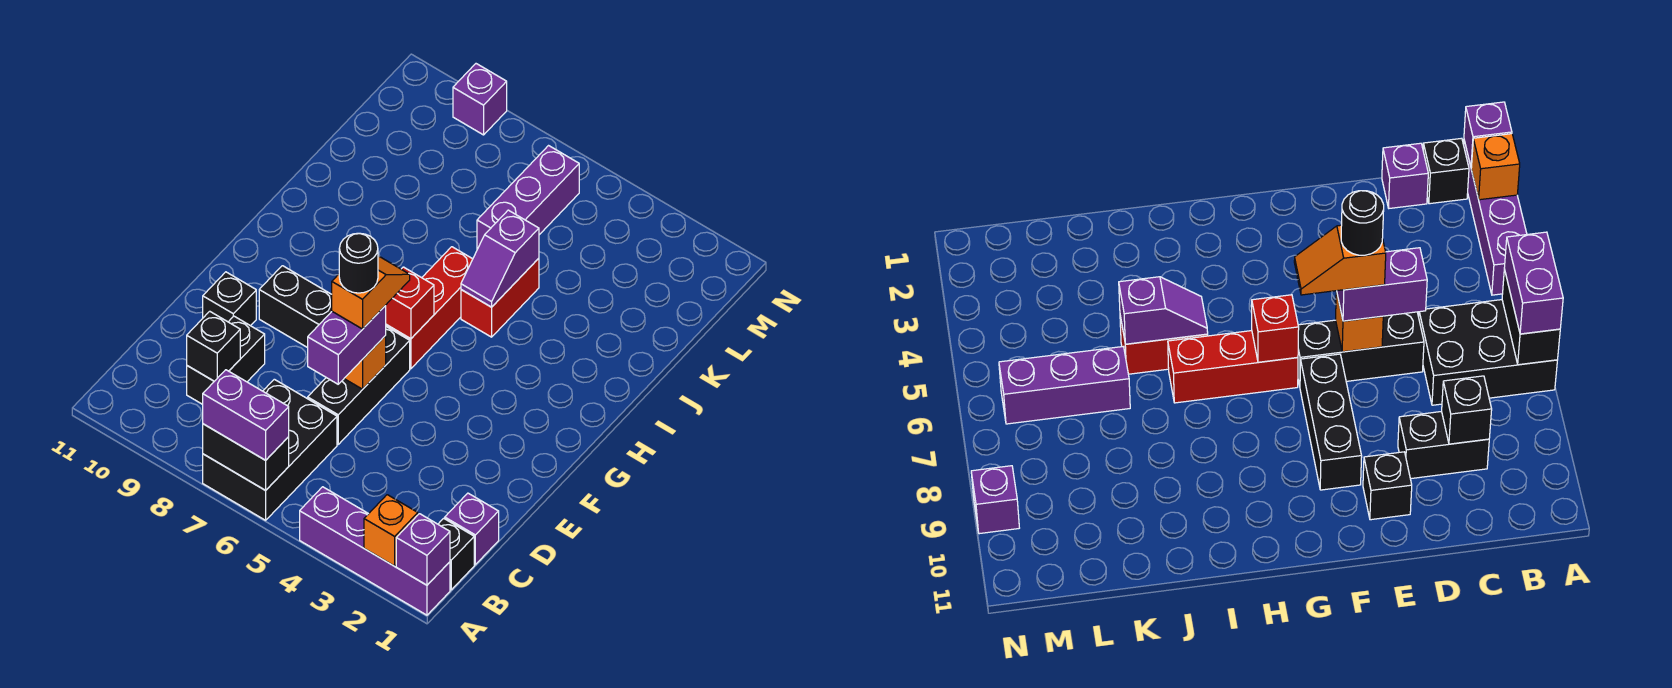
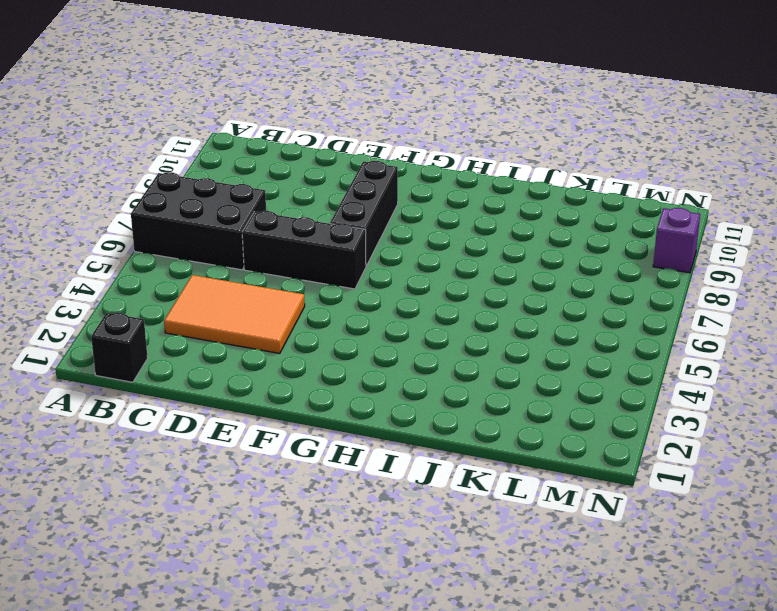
orange tile C3:E4 level 1 -> none
none -> purple brick A1:A4 level 1
none -> purple brick C1 level 1
none -> black brick C9:D9 level 1

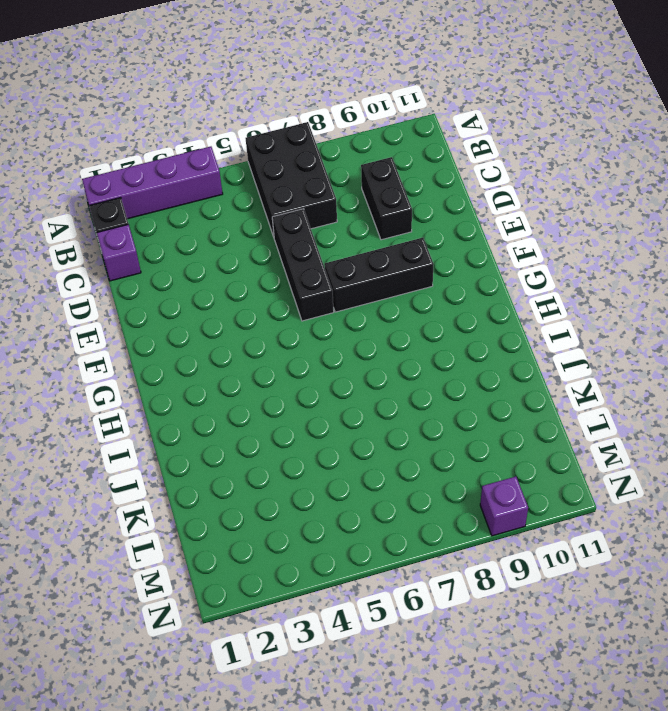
none -> black brick E10 level 1
none -> red brick G6:I6 level 1
none -> red brick I5:J5 level 1

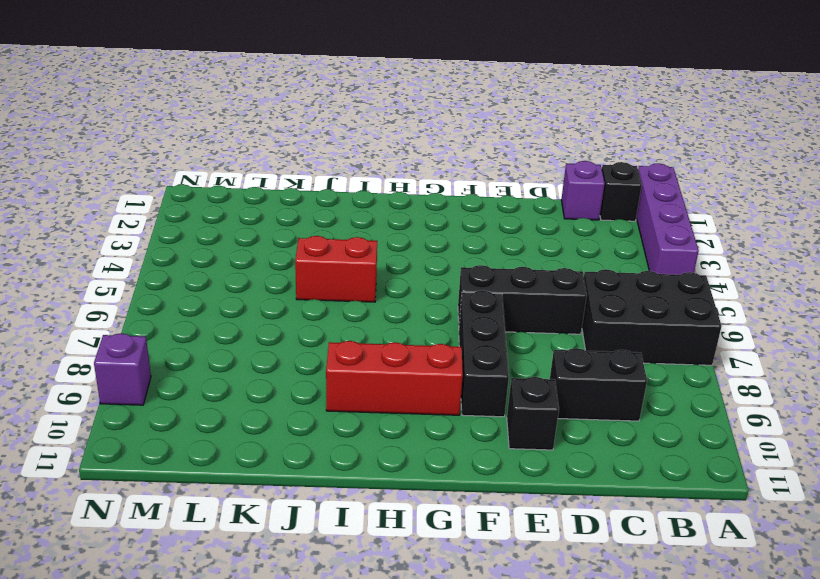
red brick G9:I9 level 1 -> red brick G6:I6 level 1
none -> purple brick K6:M6 level 1
none -> purple brick A1 level 2
none -> orange brick A2 level 2

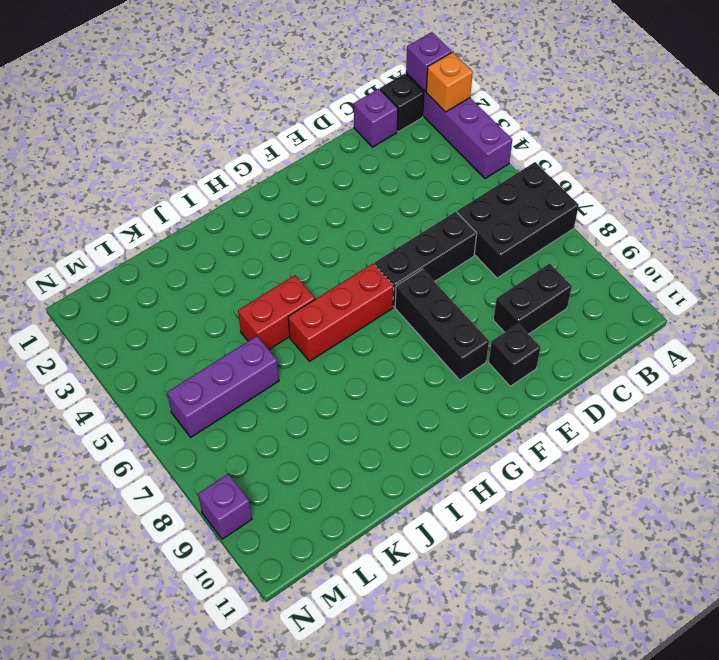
none -> black brick A6:A7 level 2
none -> black brick C9 level 2
none -> orange brick E6 level 2

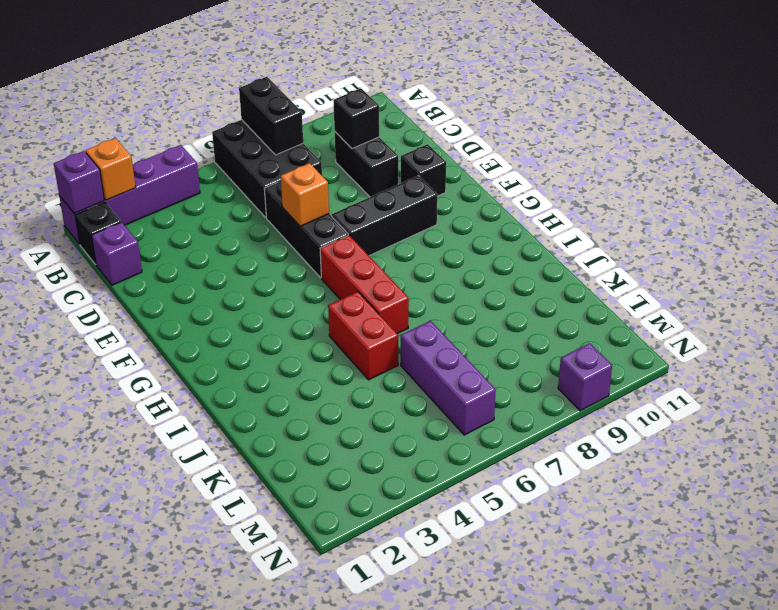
black brick A7:B7 level 2 -> black brick A6:A7 level 2
none -> red brick G6 level 2
none -> purple slope I5:J5 level 2 top J
none -> purple brick A6:A7 level 3

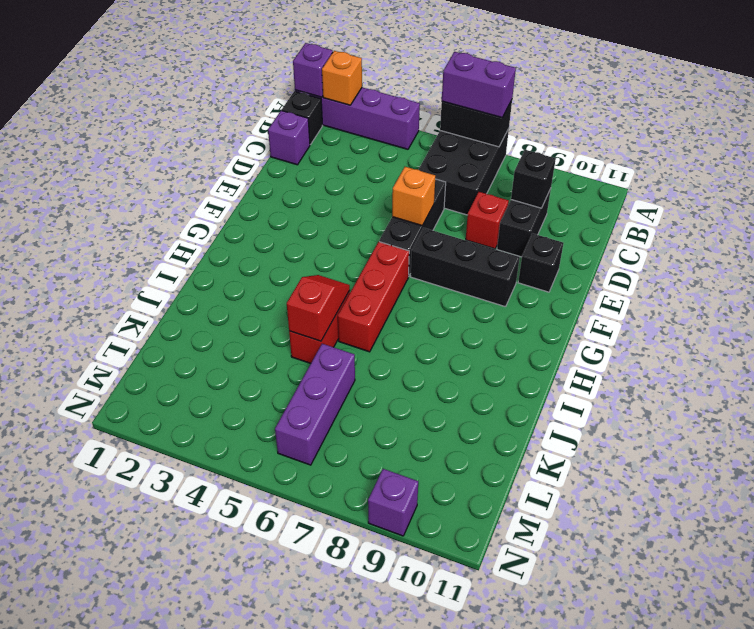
red brick D8 level 1 -> red brick G6 level 2
red slope I5:J5 level 2 top J -> purple slope I5:J5 level 2 top J
none -> purple brick D6:E6 level 3
none -> orange slope E6:F6 level 4 top E
none -> black round brick E6 level 5

